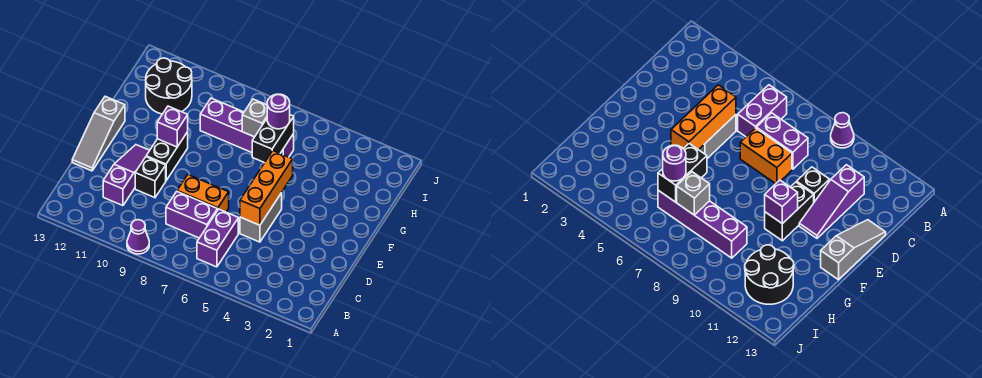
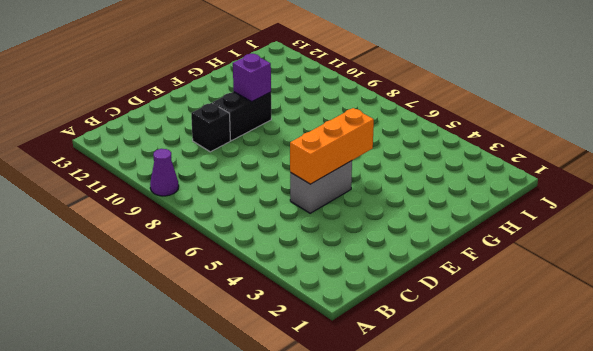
none -> purple brick B6:C6 level 1
none -> purple brick C7:C8 level 1
none -> purple slope C11:E11 level 1 top C

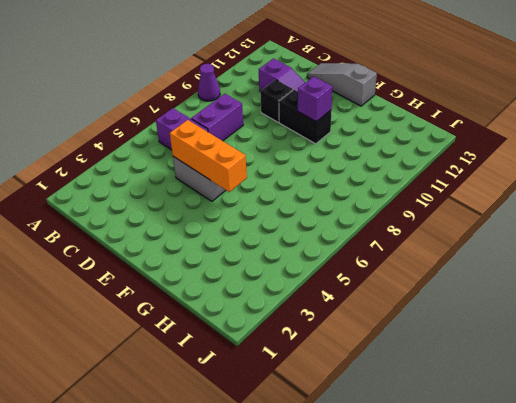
none -> orange brick D7:D8 level 1
none -> purple brick H6:H9 level 1
none -> black round brick H11:I12 level 1

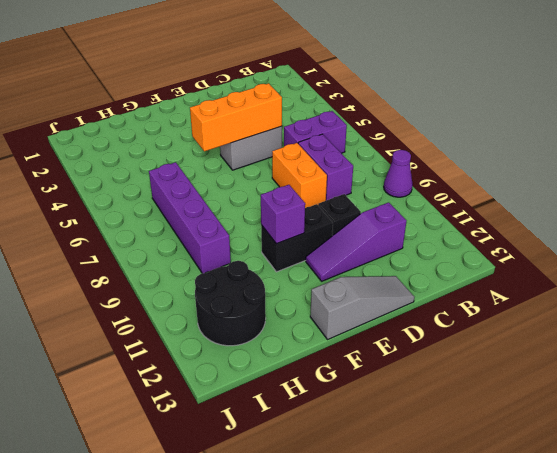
none -> black brick G6:H6 level 2
none -> grey brick H7 level 2
none -> purple round brick H6 level 3

